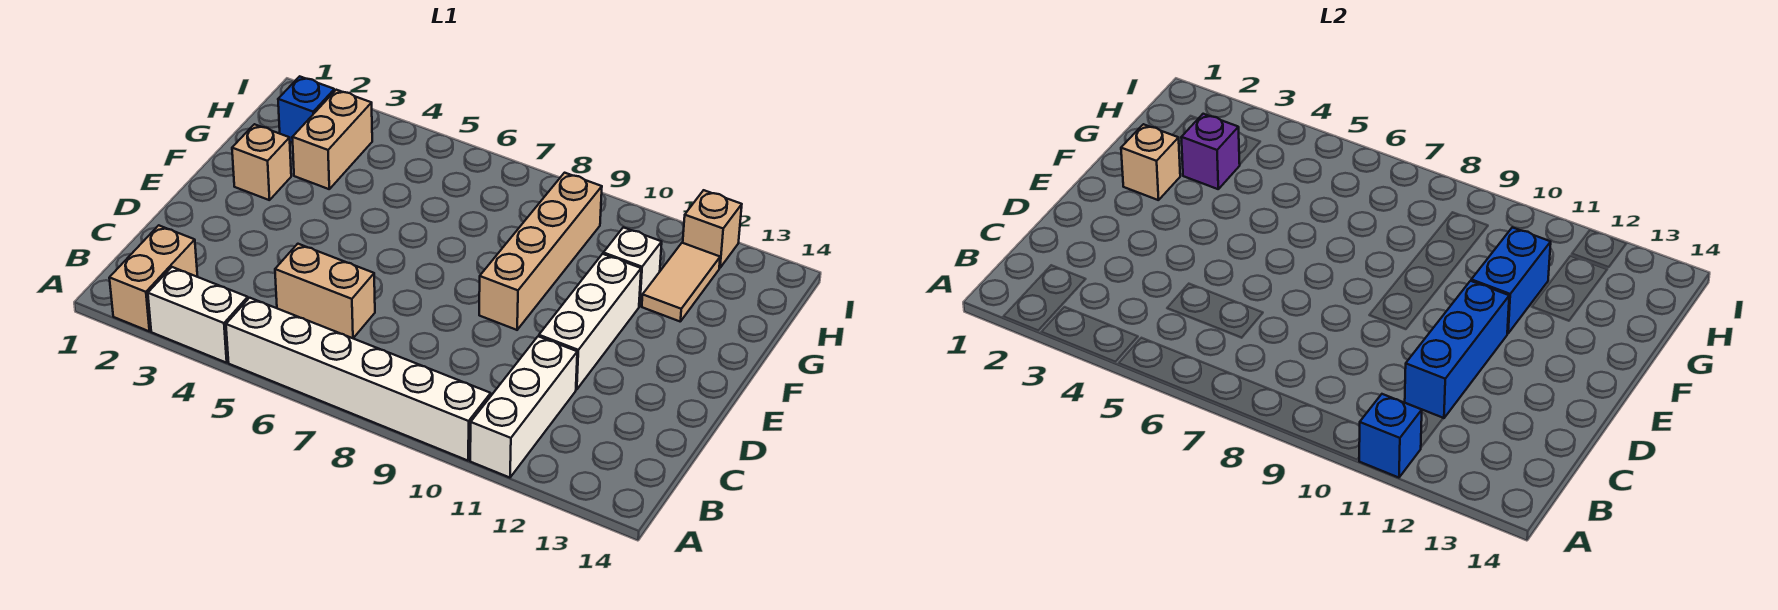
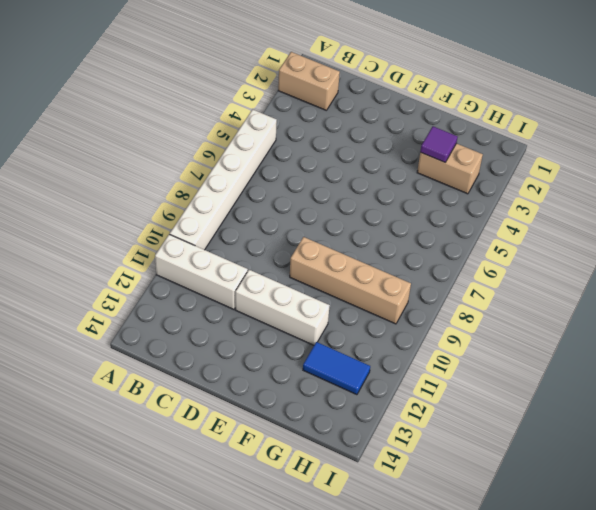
purple tile G3 level 2 -> purple brick G3 level 2
blue tile G12:H12 level 1 -> tan tile G12:H12 level 1
none -> white brick A3:A4 level 1
none -> tan brick C5:C6 level 1
none -> tan brick F2 level 1

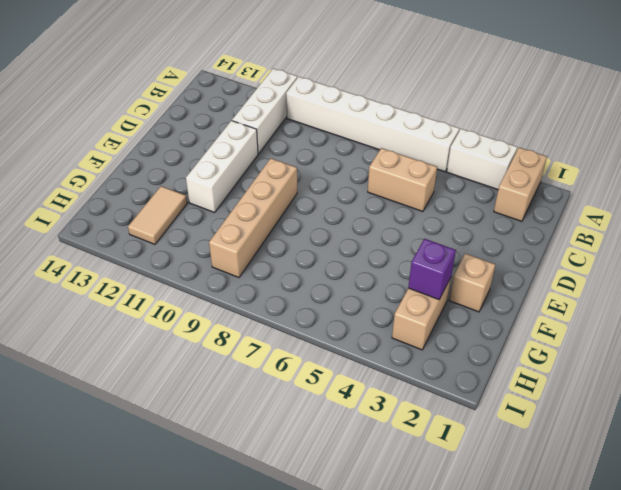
none -> white brick G11 level 1
none -> blue brick H2 level 1
none -> tan brick I12 level 1

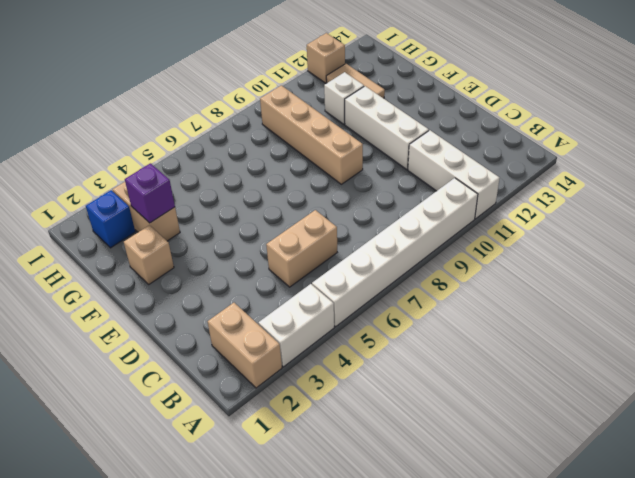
none -> blue brick A11 level 2
none -> blue brick C11:E11 level 2
none -> tan brick F2 level 2

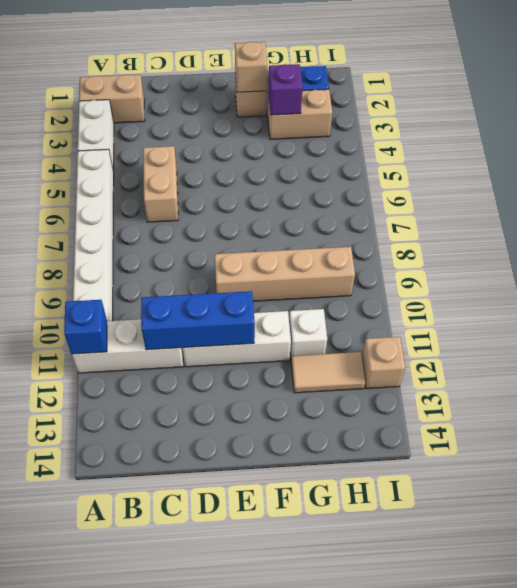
none -> blue brick F11:G11 level 2

